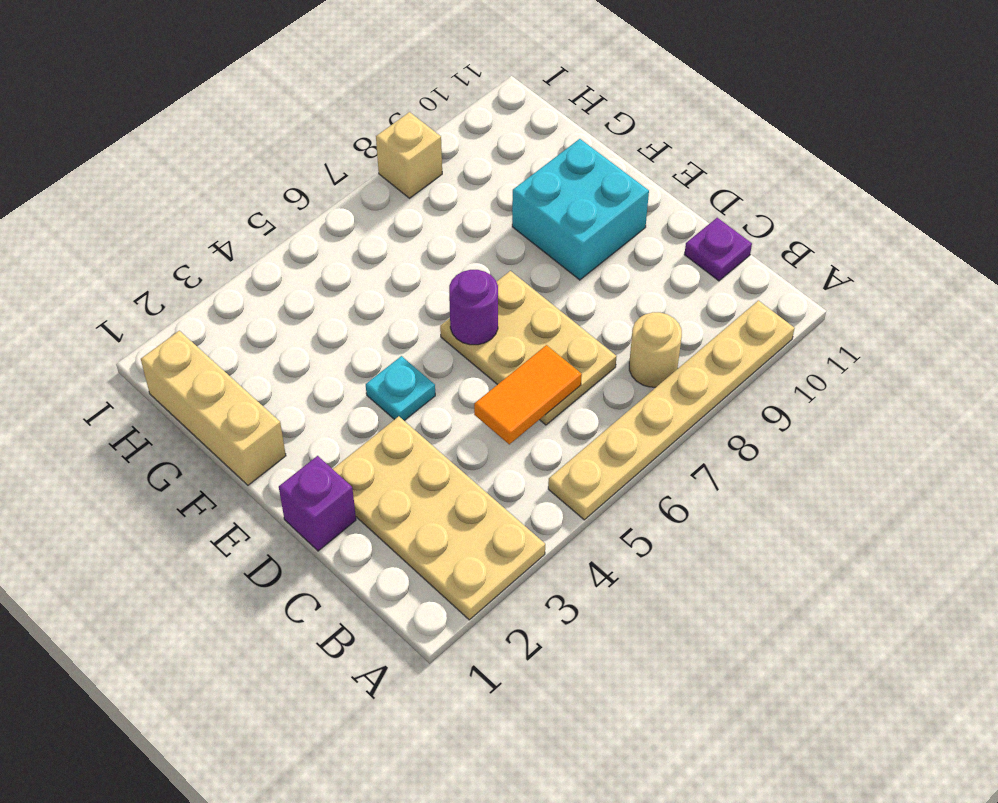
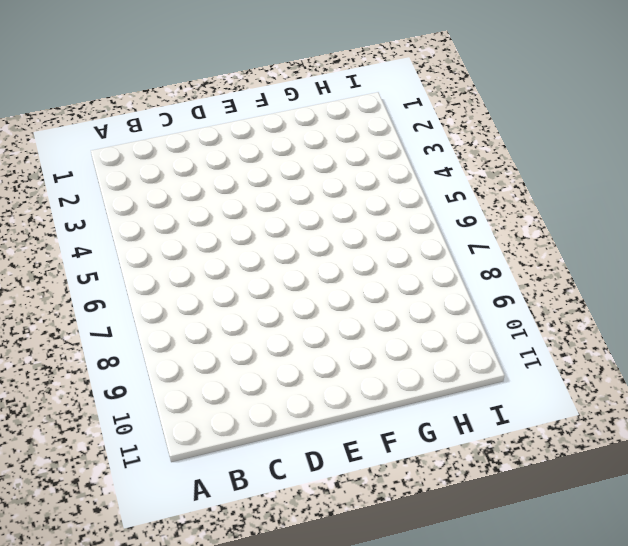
none -> tan plate A2:D3 level 1
none -> tan plate A5:A10 level 1
none -> tan round brick B8 level 1

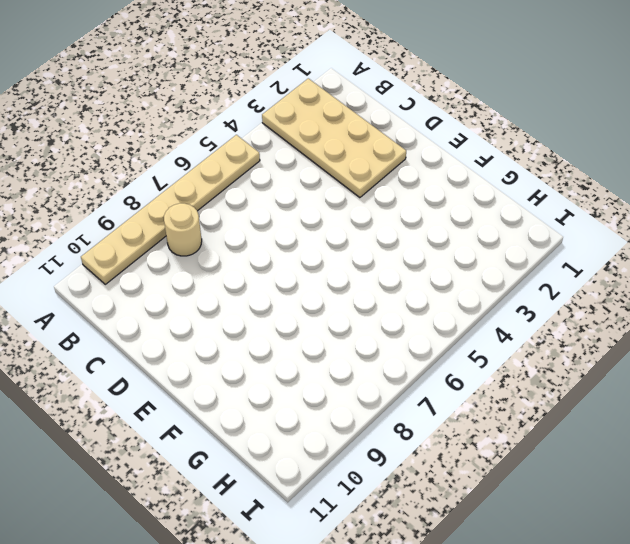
none -> tan plate C6:E7 level 1
none -> purple plate C11 level 1
none -> purple brick D1 level 1

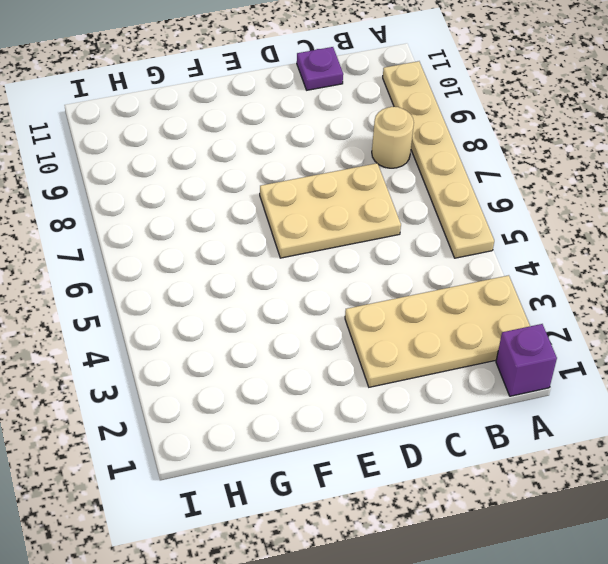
purple brick A1 level 1 -> purple brick D1 level 1
none -> cyan plate E4 level 1
none -> cyan brick E9:F10 level 1
none -> tan brick F1:H1 level 1

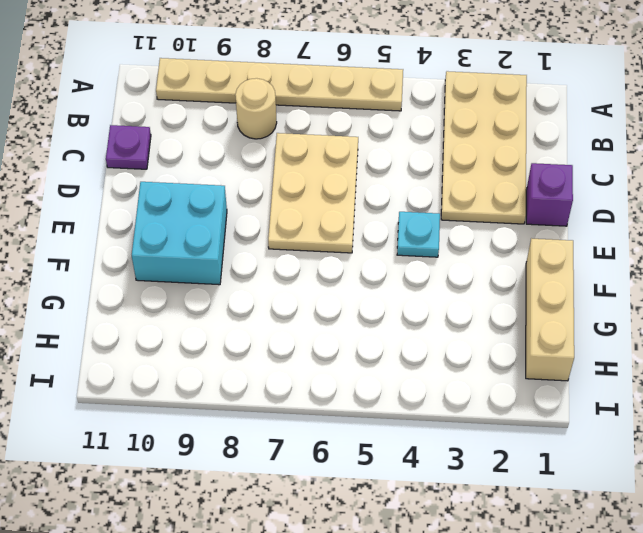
none -> tan brick I8 level 1
none -> orange tile C5:C6 level 2
none -> purple round brick E6 level 2

